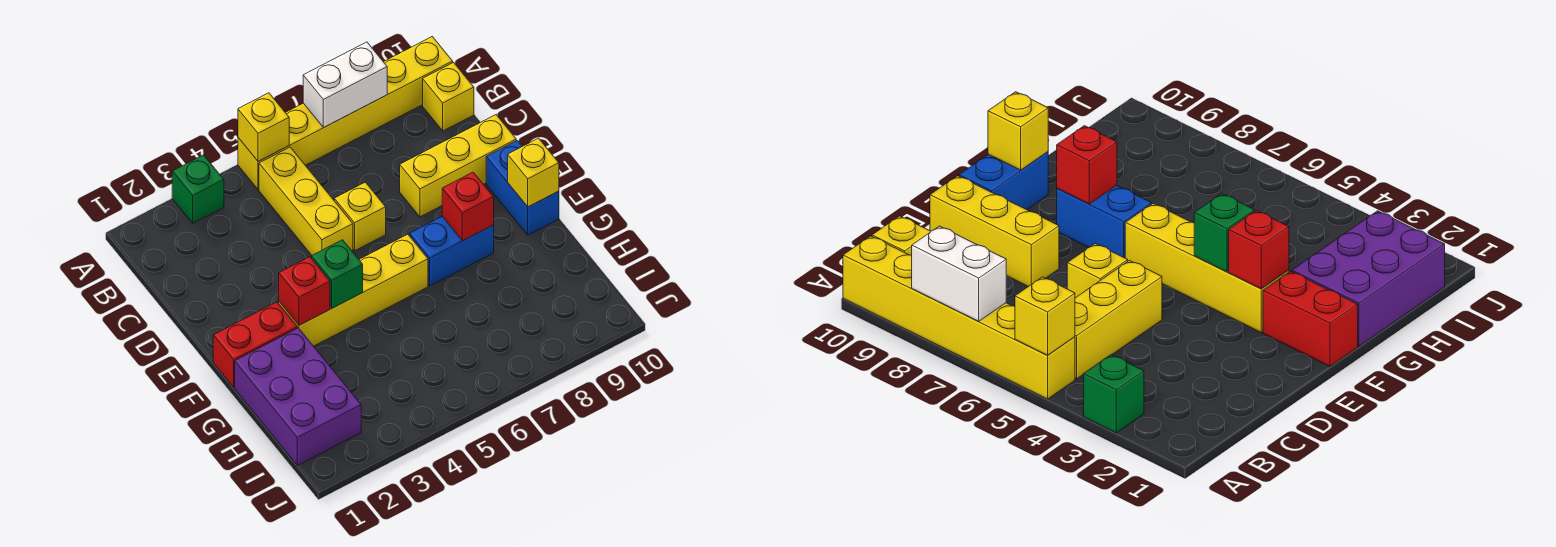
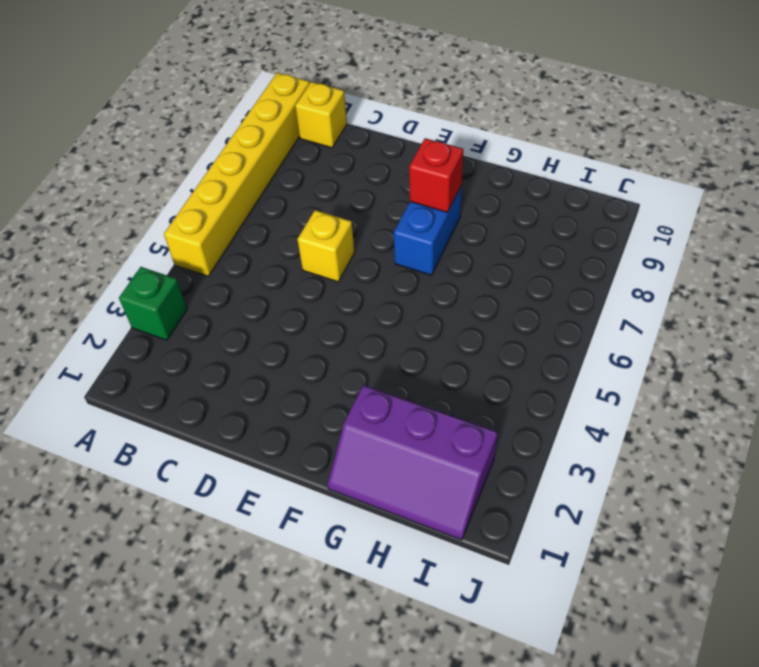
purple slope G1:I2 level 1 top 2 -> purple brick G1:I2 level 1
none -> yellow brick B5:D5 level 1
none -> yellow brick D8:D10 level 1
none -> blue brick E10:F10 level 1

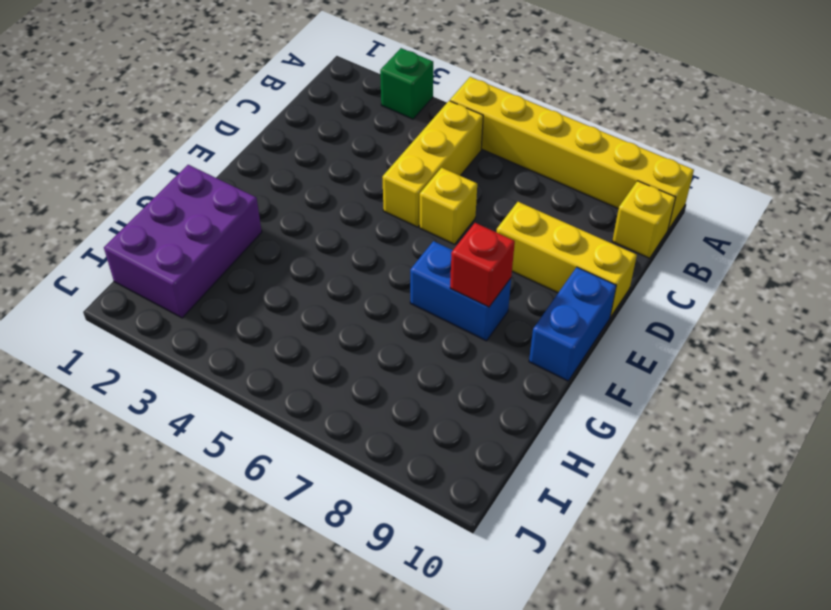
none -> red brick F1:F2 level 1
none -> yellow brick F3:F6 level 1
none -> yellow brick A5 level 2

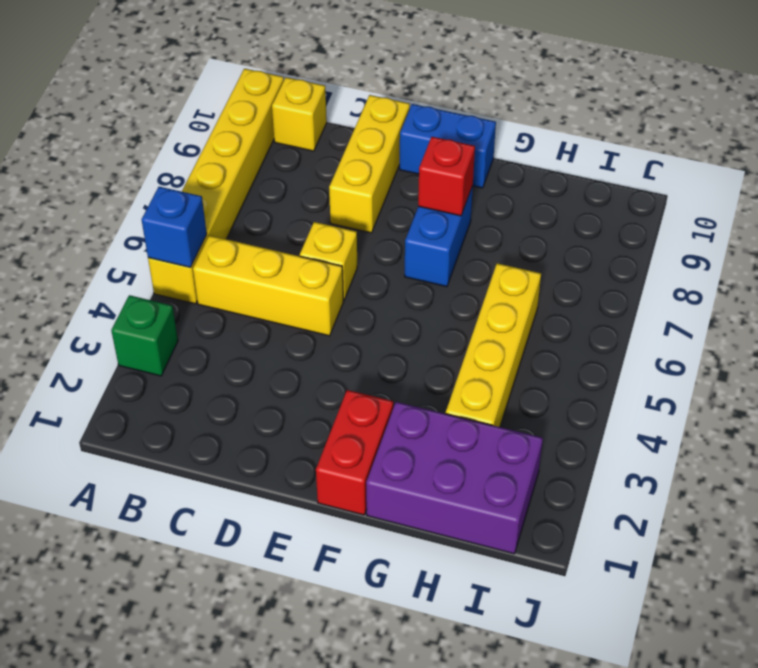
blue brick A5 level 2 -> yellow brick A5 level 2
yellow brick H3:H6 level 1 -> yellow brick F3:F6 level 1
none -> white brick A7:A8 level 2
none -> red brick F3 level 2
none -> green brick F4 level 2

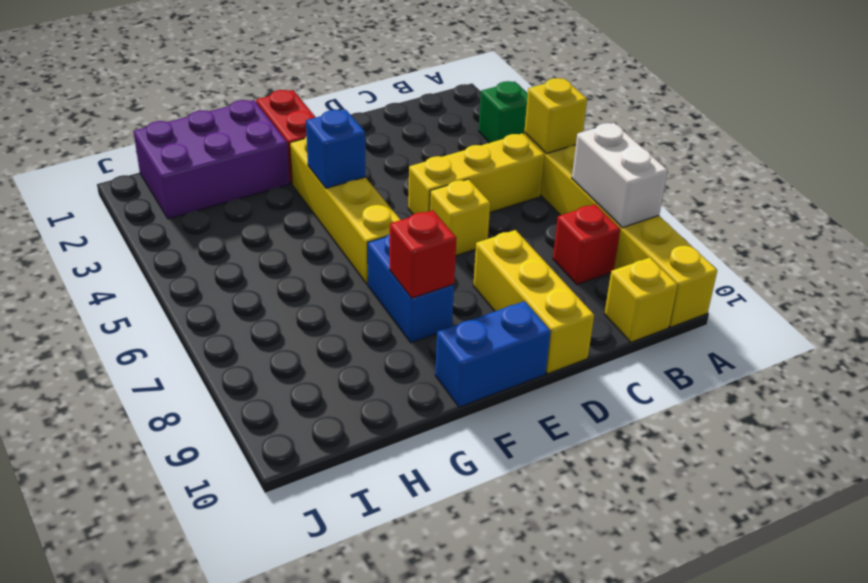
red brick B8 level 1 -> red brick F3 level 2
blue brick F4 level 2 -> green brick F4 level 2
none -> yellow brick F10 level 2

